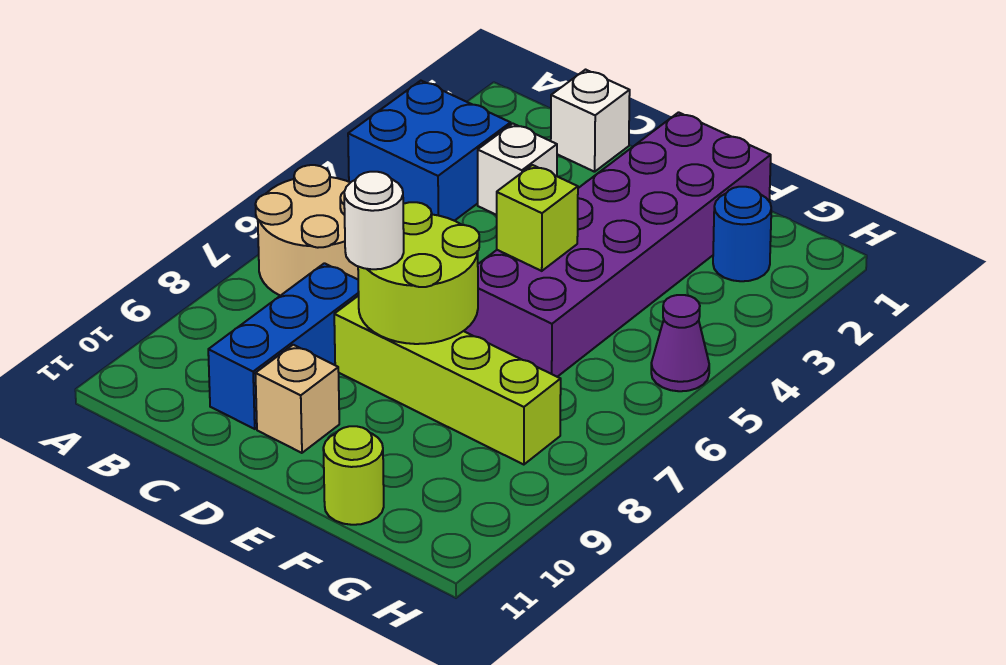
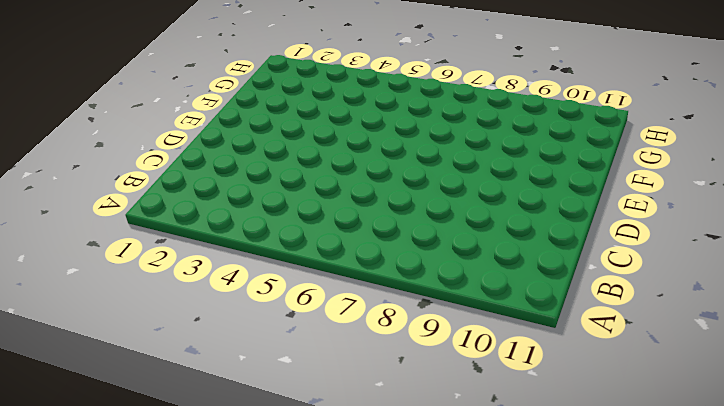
none -> blue brick A3:B4 level 1
none -> tan round brick A6:B7 level 1
none -> white brick C1 level 1

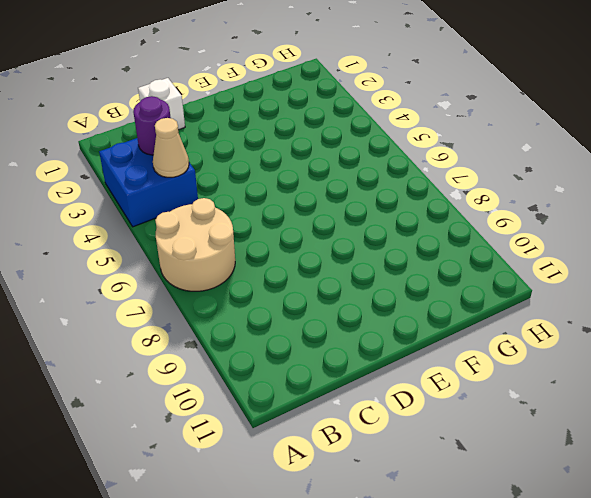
purple round brick B3 level 2 -> none
tan cone B4 level 2 -> none
none -> white brick C3 level 1
none -> blue brick C8:C10 level 1
none -> lime brick D8:G8 level 1

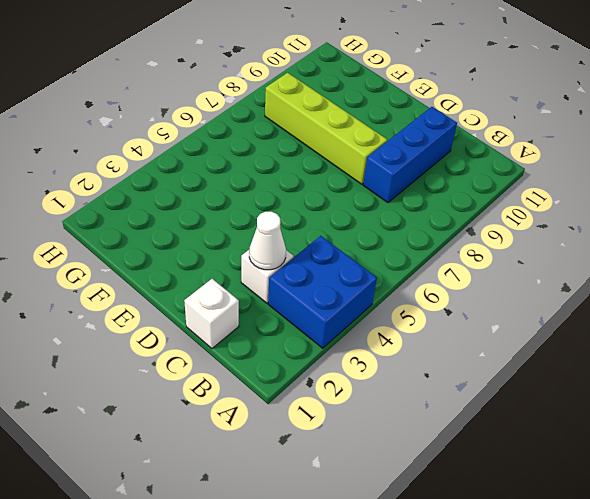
white cone C3 level 2 -> none
none -> tan round brick A6:B7 level 1
none -> tan brick D10 level 1
none -> purple brick E1:F6 level 1

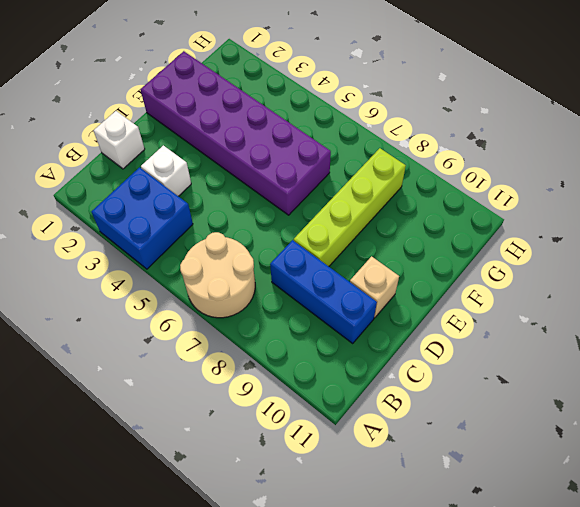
none -> lime round brick F11 level 1
none -> blue round brick G2 level 1
none -> purple cone H5 level 1

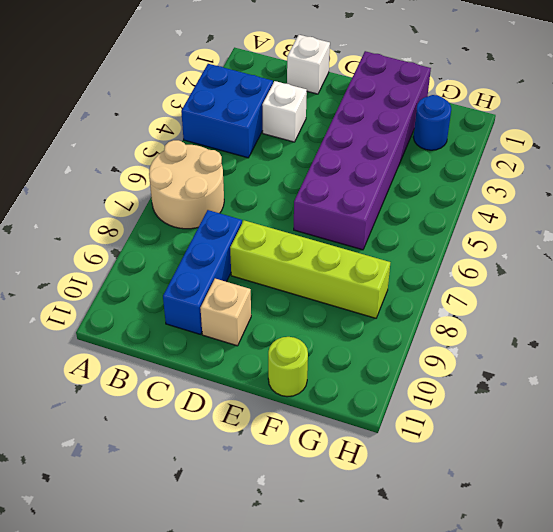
none -> purple cone H5 level 1
none -> lime round brick D7:E8 level 2
none -> lime brick E5 level 2

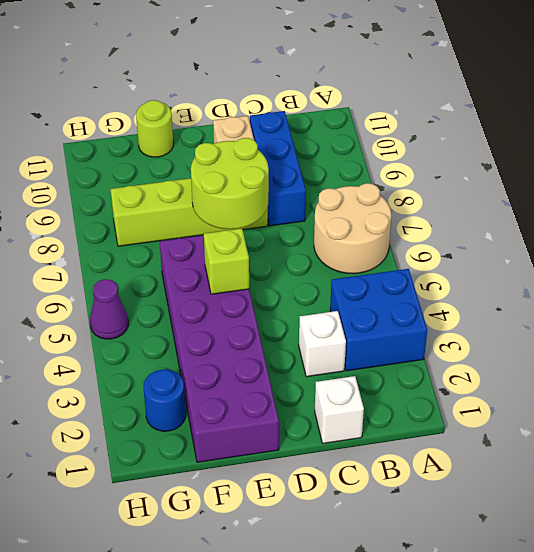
none -> white round brick D8 level 3

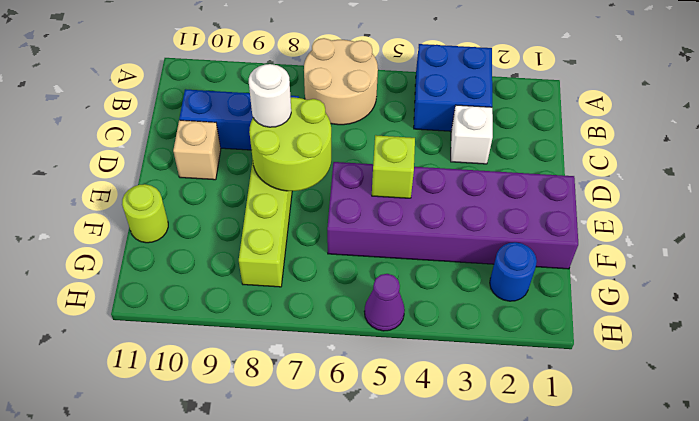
none -> white brick C1 level 1

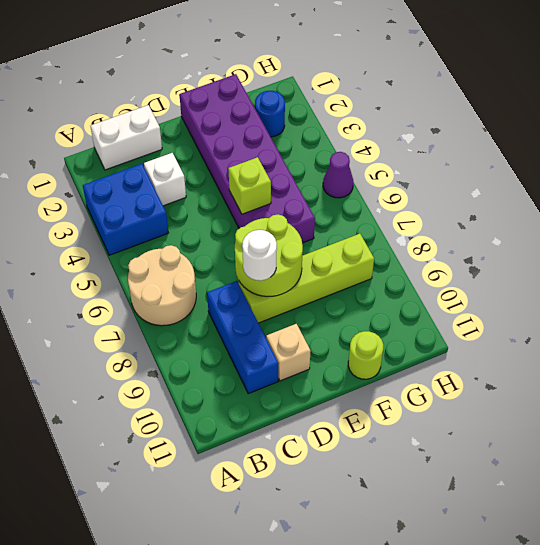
white brick B1:C1 level 1 -> white brick C1 level 1

